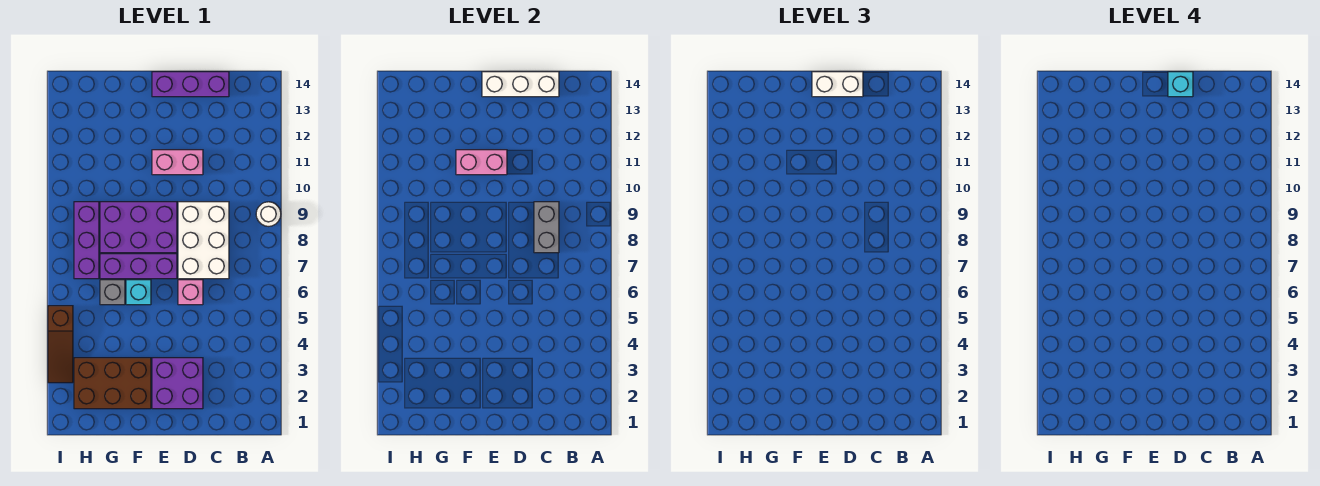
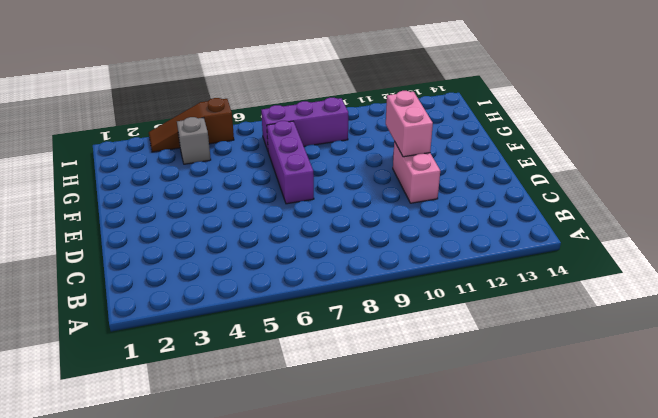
grey brick H4 level 1 -> grey brick G6 level 1
none -> white round brick A9 level 1
none -> white brick C7:D9 level 1
none -> purple brick C14:E14 level 1

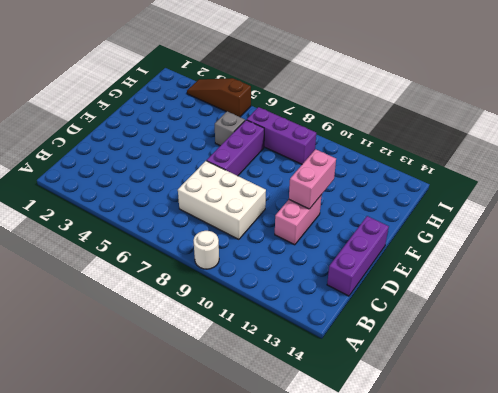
none -> purple brick D2:E3 level 1
none -> pink brick D6 level 1
none -> purple brick E8:G9 level 1

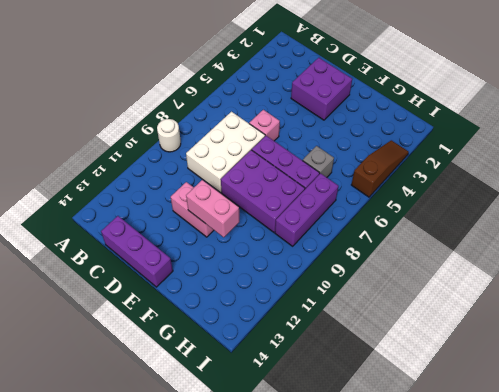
none -> brown brick F2:H3 level 1
none -> cyan brick F6 level 1
none -> grey brick C8:C9 level 2

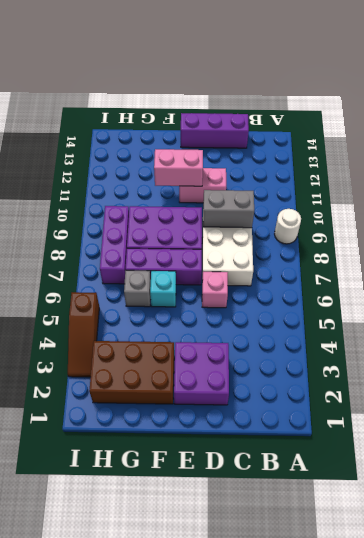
grey brick C9:D9 level 2 -> grey brick C8:C9 level 2
none -> white brick C14:E14 level 2
none -> white brick D14:E14 level 3
none -> cyan brick D14 level 4

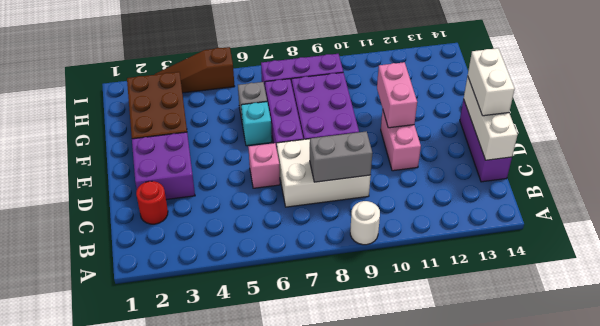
red round brick C2 level 1 -> none
none -> cyan brick D14 level 4

